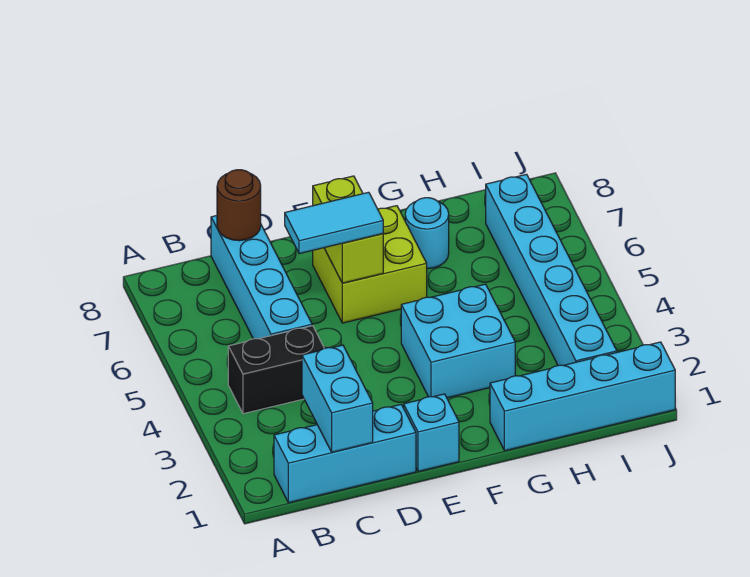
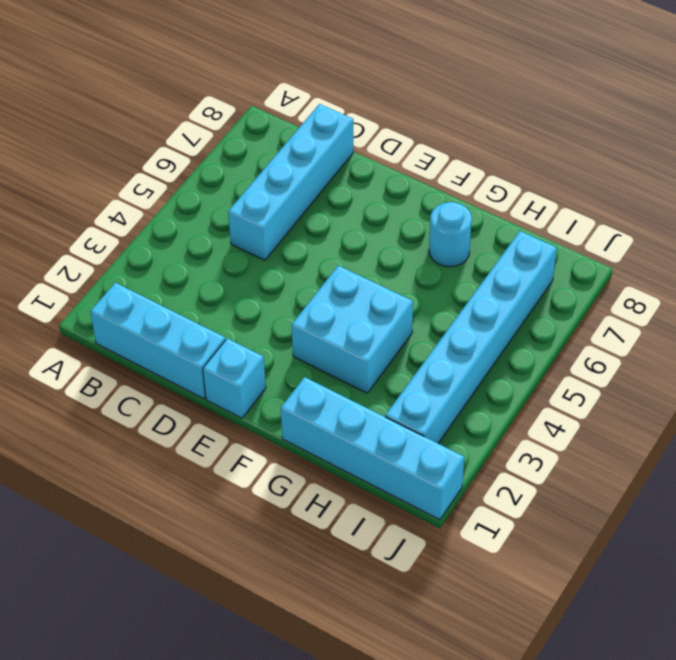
none -> black brick B4:C4 level 1
none -> lime brick E6:F7 level 1
none -> cyan brick C1:C2 level 2

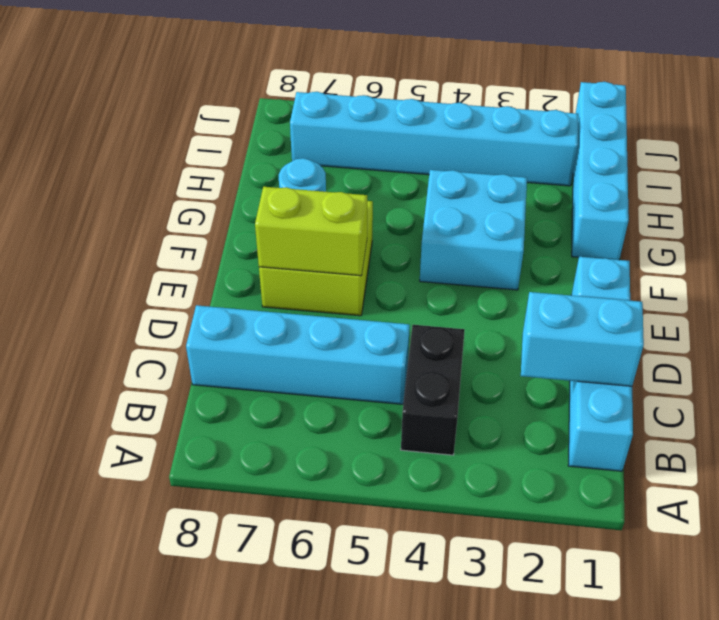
none -> brown round brick C8 level 2
none -> cyan tile D6:E6 level 3

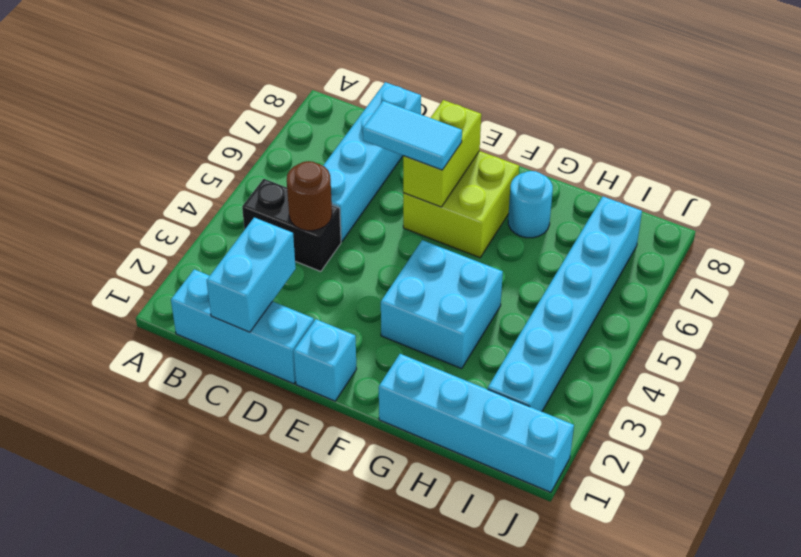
brown round brick C4 level 2 -> brown round brick C8 level 2

